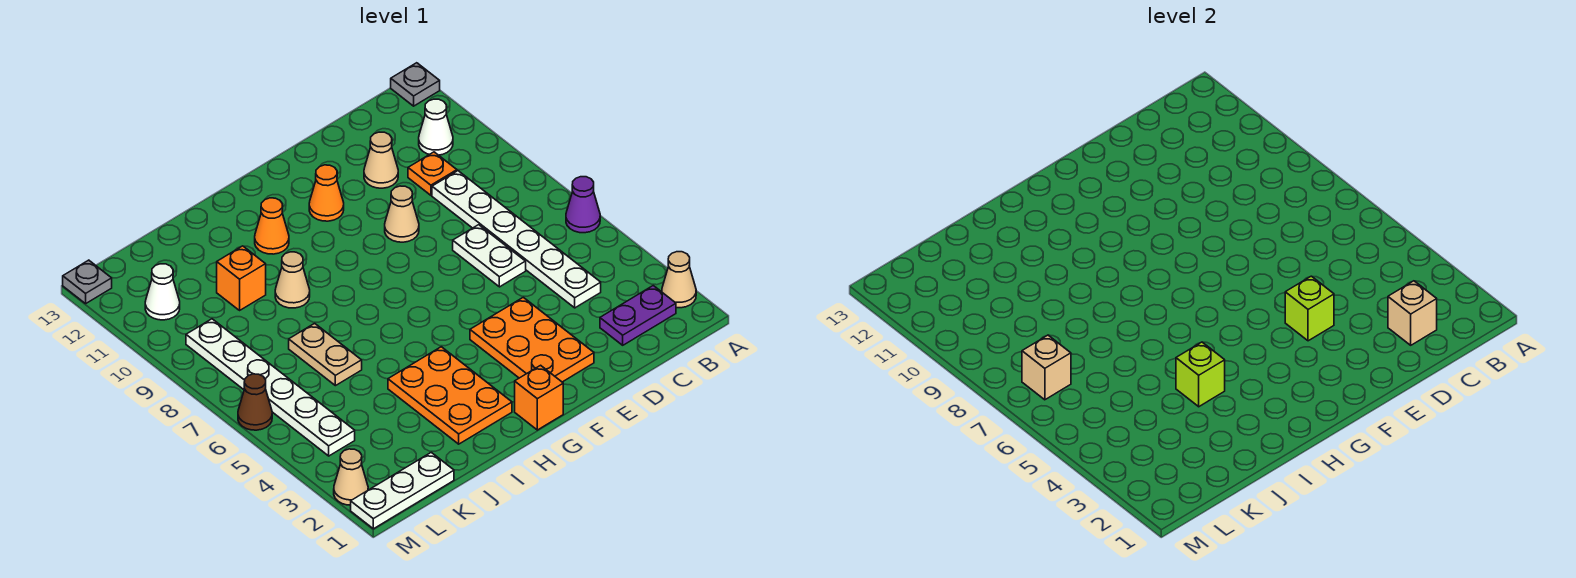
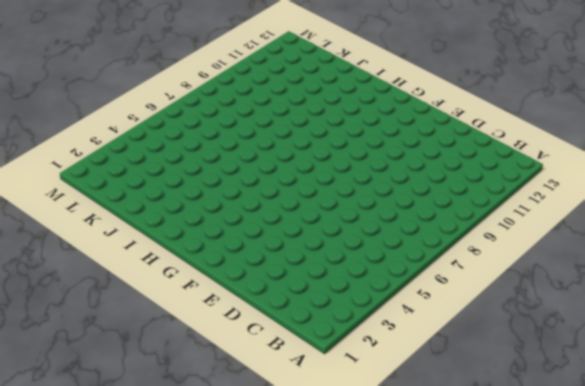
none -> tan cone A2 level 1
none -> purple cone A6 level 1
none -> grey plate A13 level 1

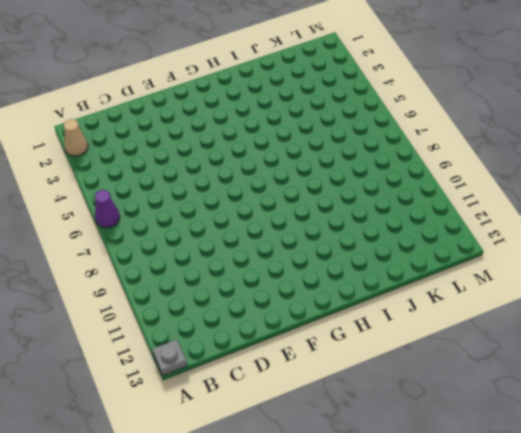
none -> purple plate B2:C2 level 1
none -> white cone B11 level 1
none -> white plate C4:C9 level 1

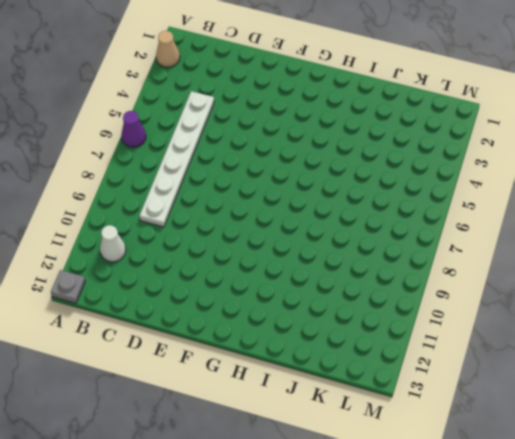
none -> purple plate B2:C2 level 1
none -> orange plate C10 level 1
none -> white plate D6:D7 level 1

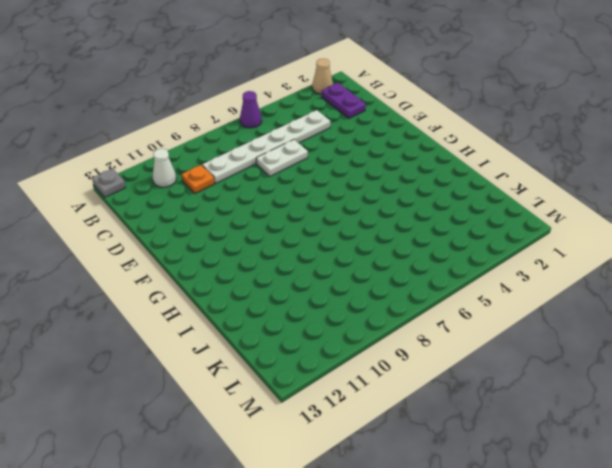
none -> tan cone D11 level 1
none -> orange plate E2:F4 level 1
none -> tan cone E9 level 1

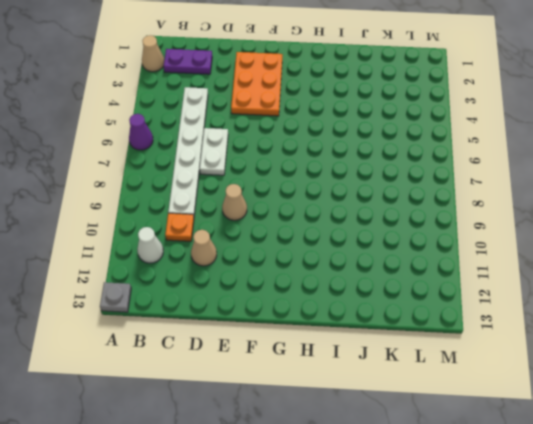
none -> orange cone F11 level 1
none -> orange brick G1 level 1
none -> orange plate H2:I4 level 1

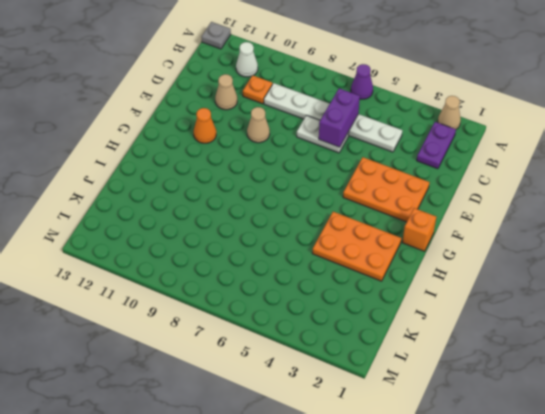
purple brick C6:D6 level 2 -> none
none -> orange cone H11 level 1
none -> tan cone I9 level 1
none -> tan plate J6:J7 level 1

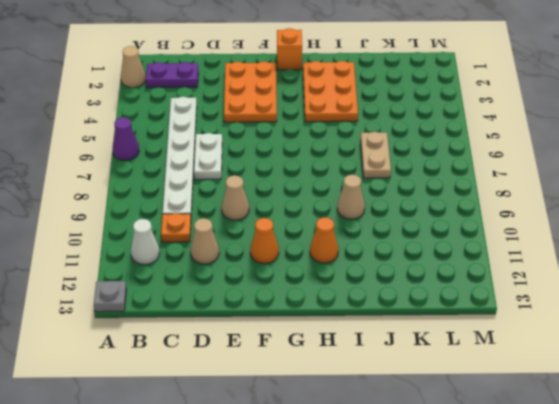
none -> orange brick J10 level 1
none -> white plate K1:M1 level 1
none -> white plate L4:L9 level 1

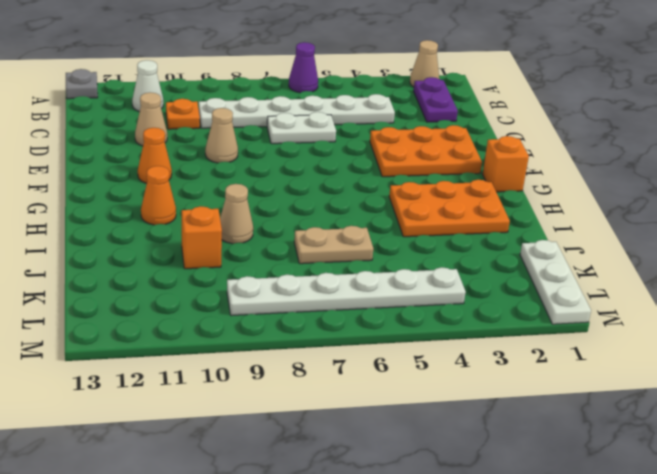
none -> white cone L11 level 1
none -> tan cone M2 level 1
none -> brown cone M6 level 1

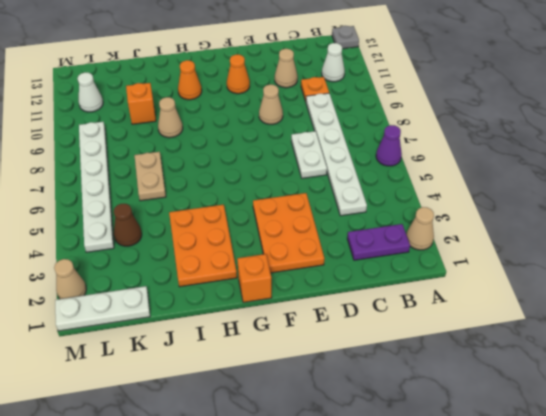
brown cone K4 level 1 -> brown cone M6 level 1
none -> grey plate M13 level 1
none -> tan brick C2 level 2
none -> lime brick E4 level 2

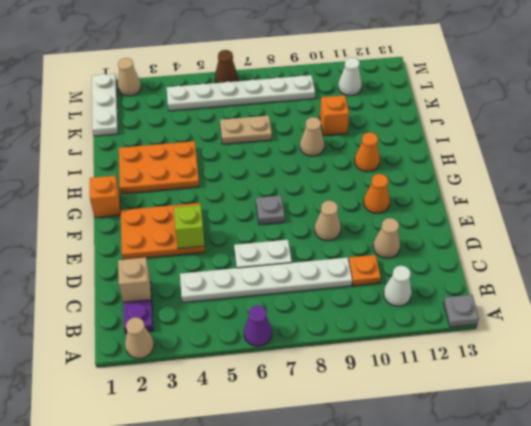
grey plate F7 level 1 -> grey plate M13 level 1
none -> lime brick I4 level 2
none -> tan brick L7 level 2

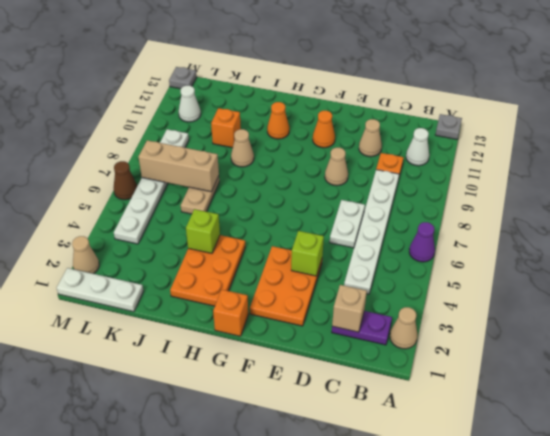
tan brick J7:L7 level 2 -> tan brick L7 level 2

